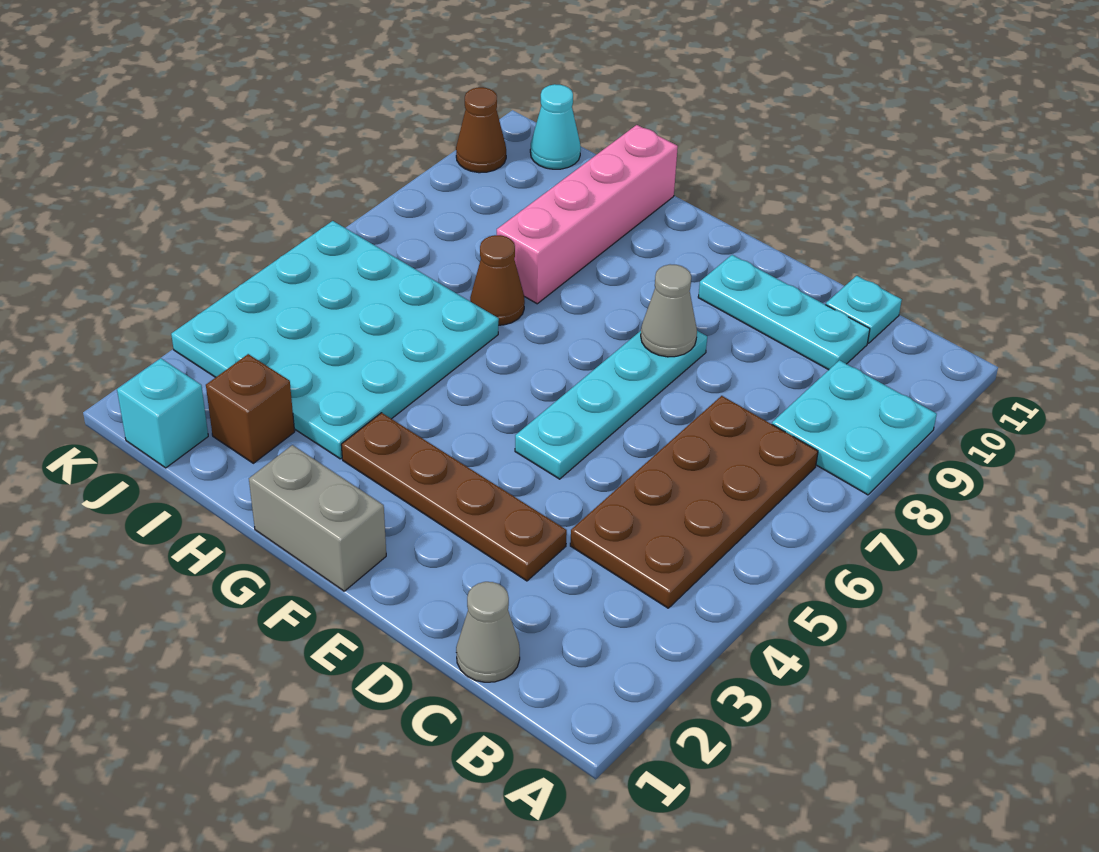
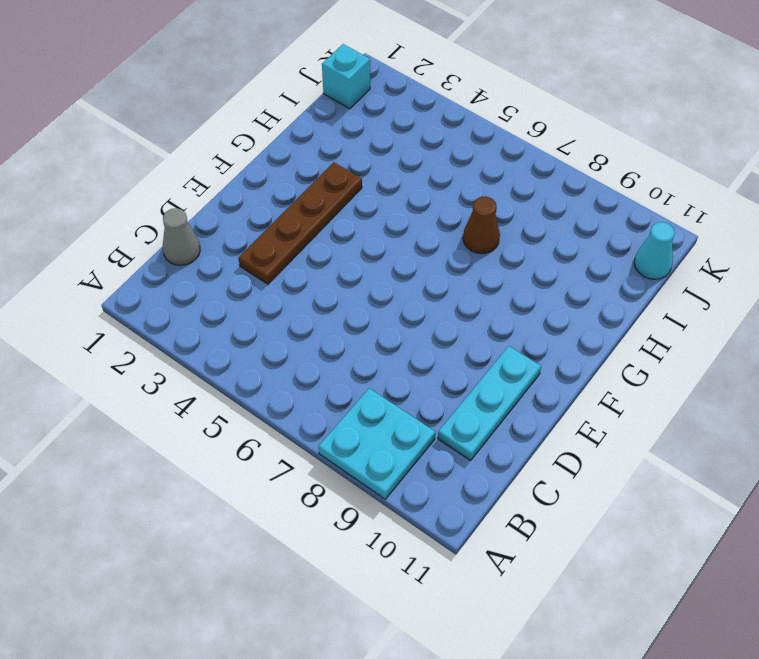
none -> brown plate B4:C7 level 1
none -> cyan plate C11 level 1
none -> cyan plate E5:E8 level 1

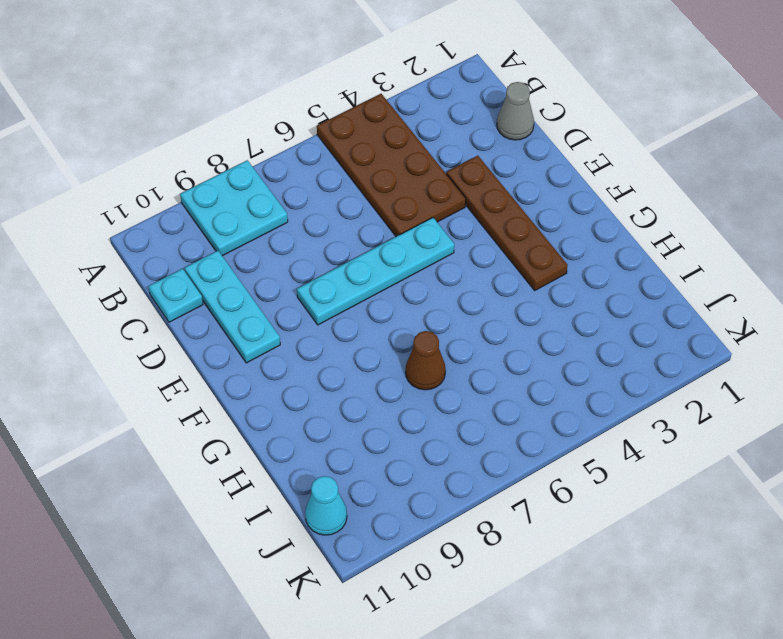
brown plate A4:D5 level 1 -> brown plate B4:C7 level 1
none -> grey brick F1:G1 level 1
none -> cyan plate H3:K6 level 1
none -> pink brick H8:H11 level 1

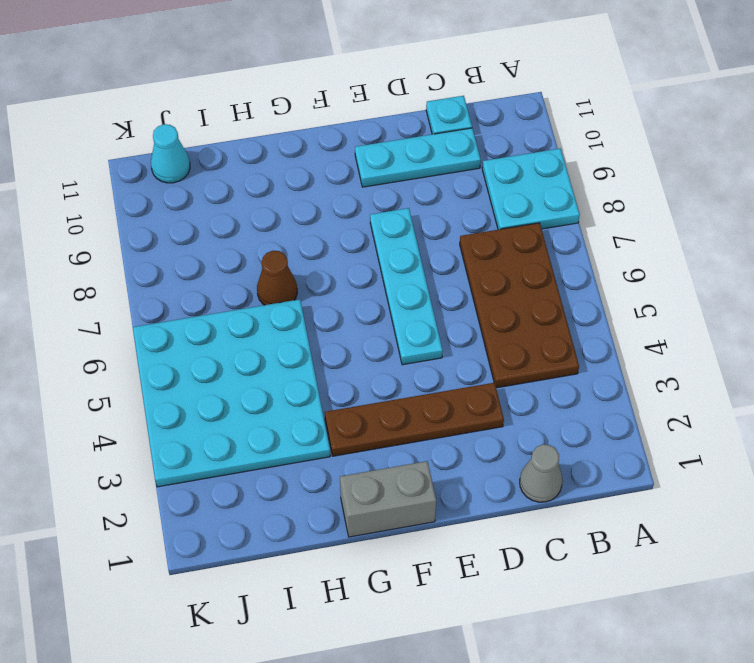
none -> pink brick H8:H11 level 1
none -> brown brick I2 level 1
none -> cyan brick J1 level 1

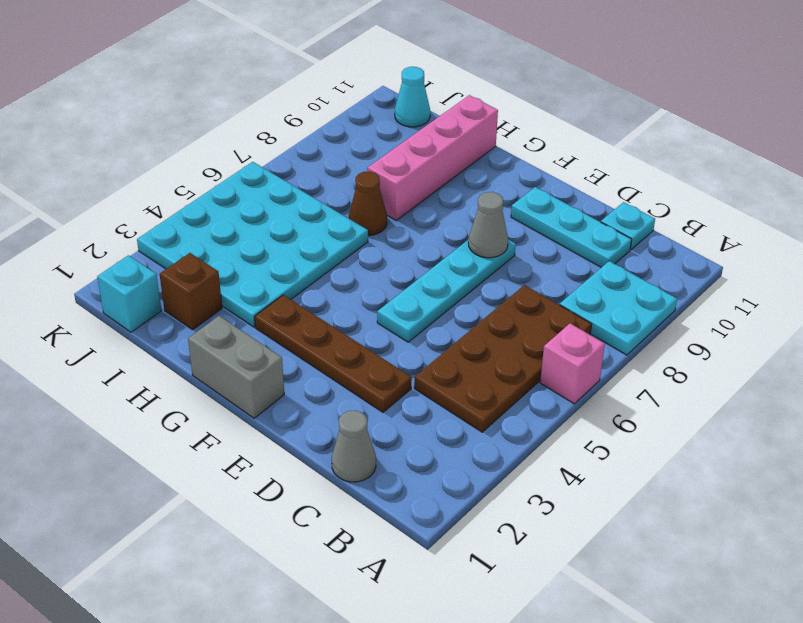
pink brick A6 level 1 -> none
none -> brown cone K10 level 1

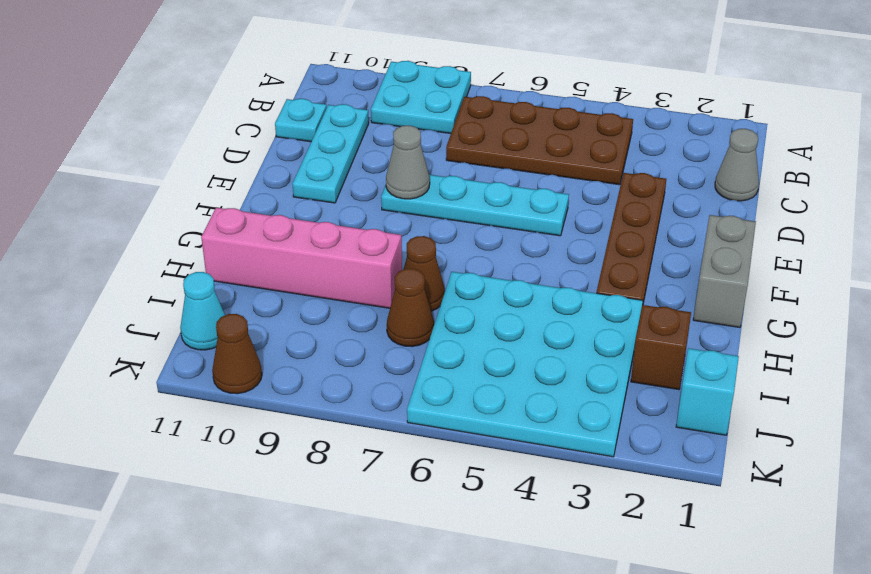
brown cone I7 level 1 -> none

